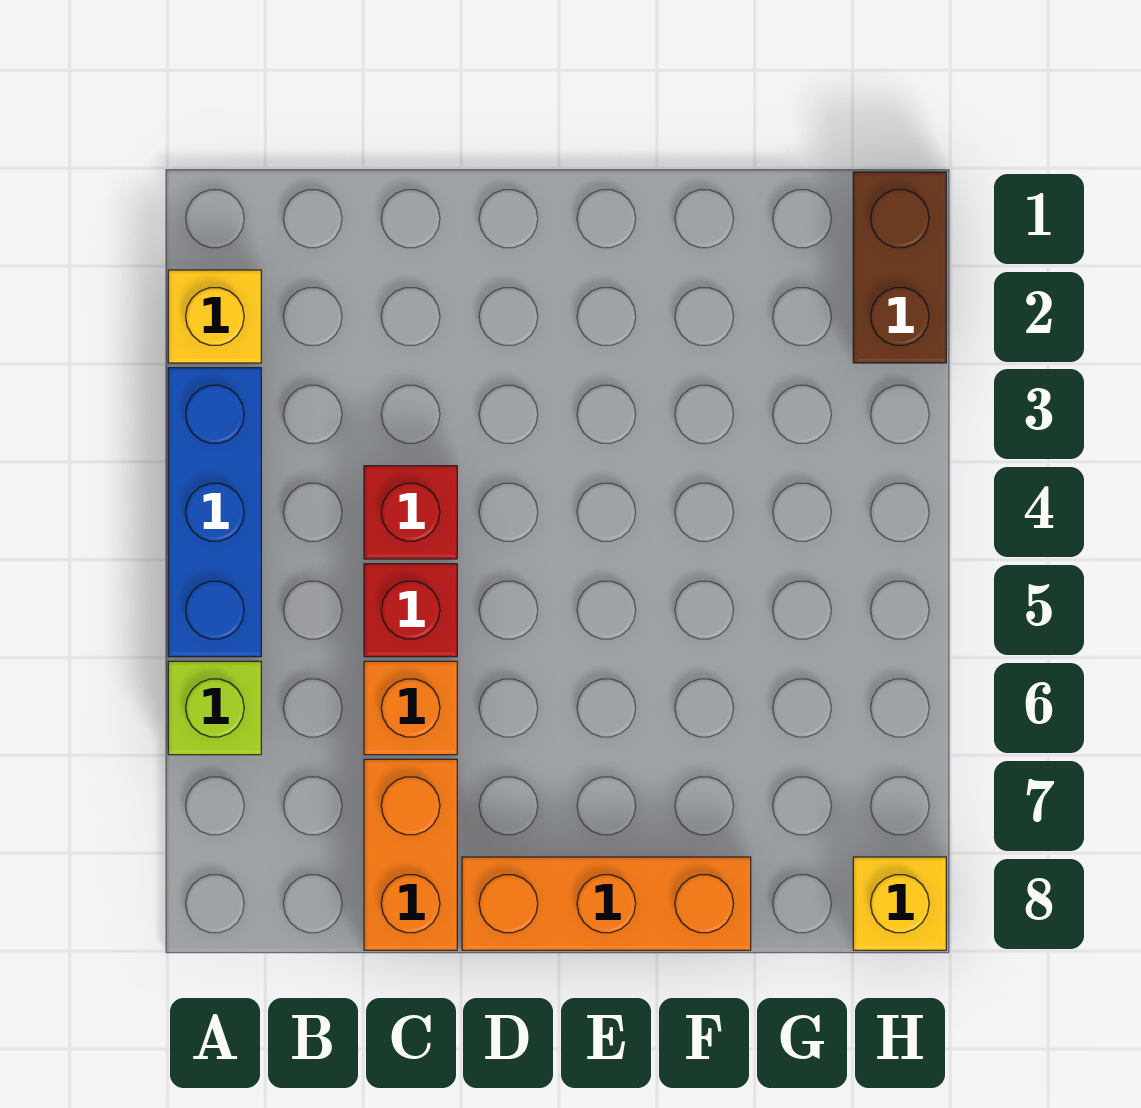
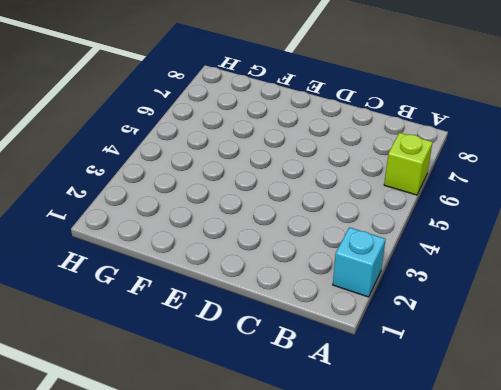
cyan brick A2 level 1 -> yellow brick A2 level 1
none -> blue brick A3:A5 level 1
none -> red brick C4 level 1

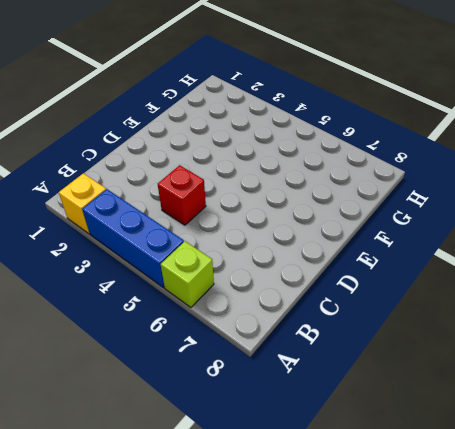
none -> red brick C5 level 1
none -> orange brick C6 level 1

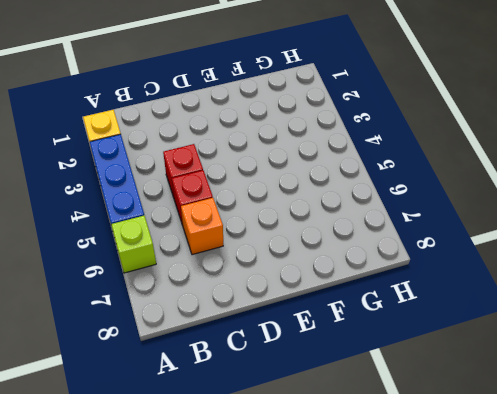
none -> orange brick C7:C8 level 1
none -> orange brick D8:F8 level 1

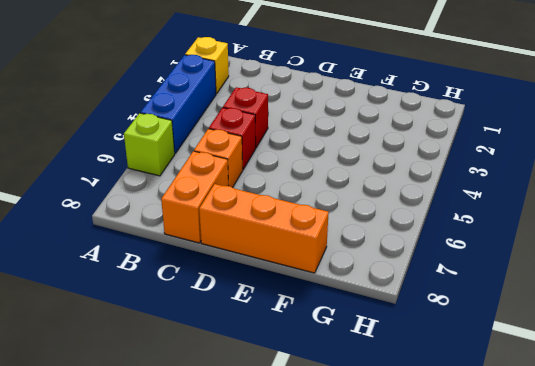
none -> brown brick H1:H2 level 1
none -> yellow brick H8 level 1

